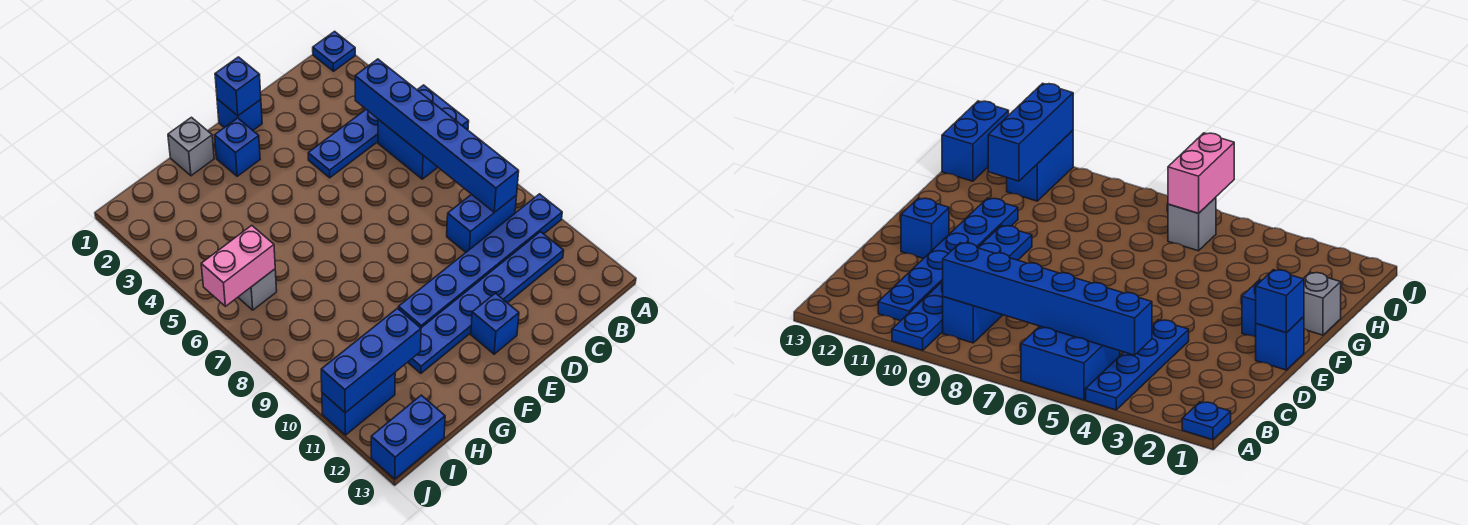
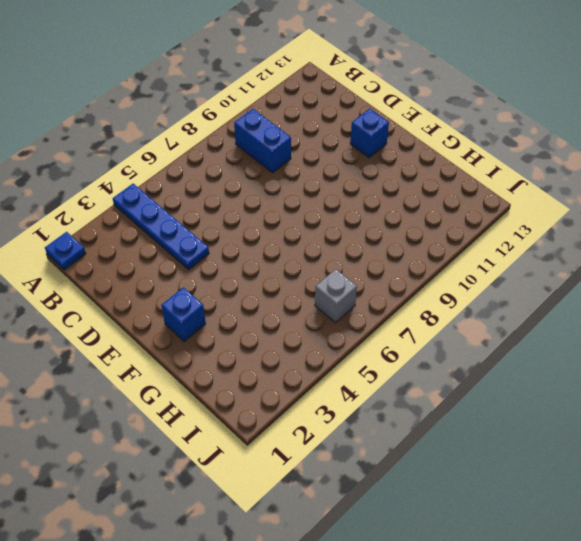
none -> blue brick A5:B6 level 1
none -> blue plate A10:F10 level 1
none -> blue plate B11:G11 level 1

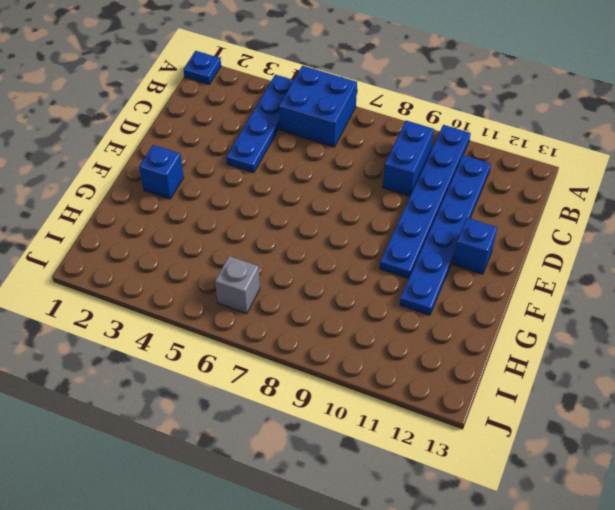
none -> blue brick E1 level 1
none -> grey brick G1 level 1
none -> blue brick I11:J11 level 1

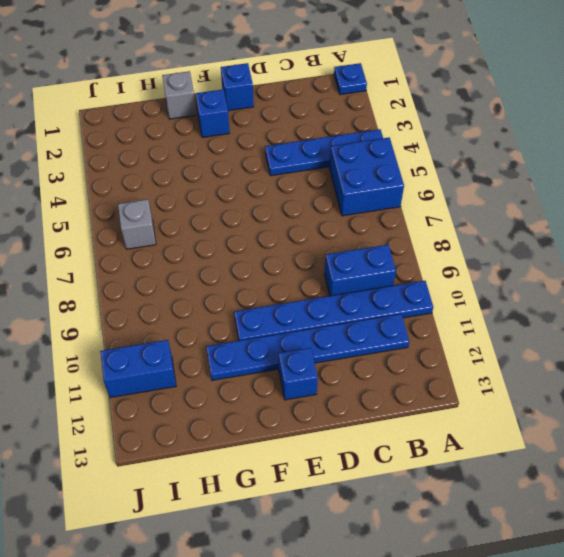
none -> blue brick I13:J13 level 1
none -> blue brick B4:B9 level 2
none -> blue brick E1 level 2

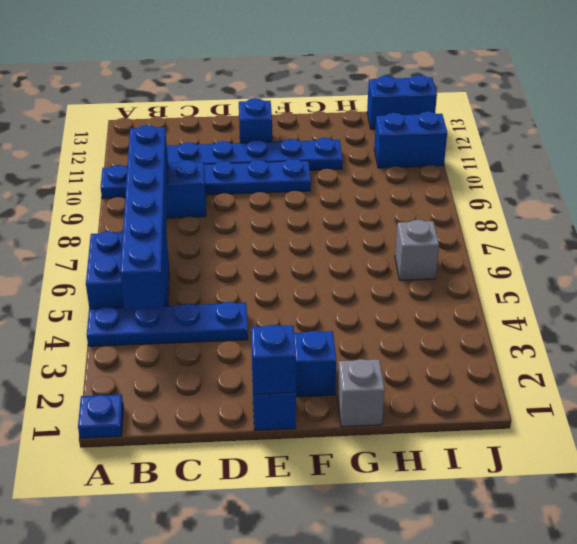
none -> blue brick H11:J11 level 2
none -> pink brick I6:J6 level 2

